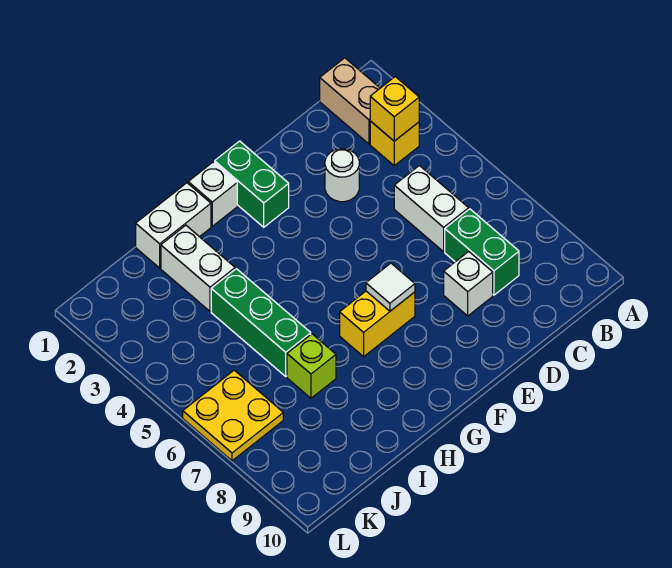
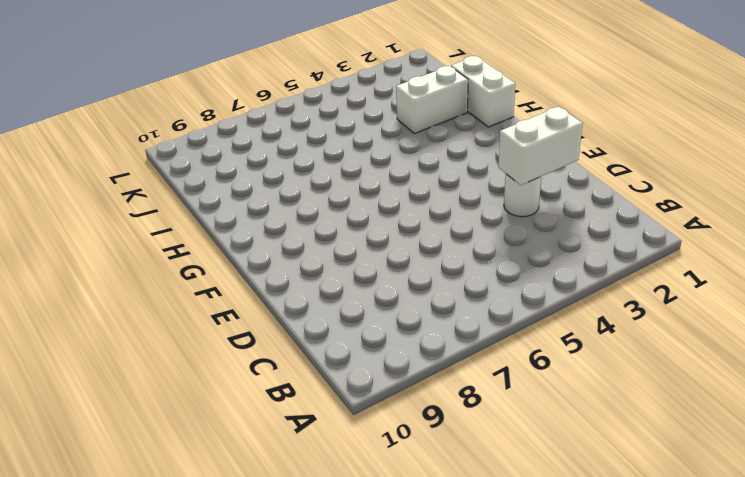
white brick D2:D3 level 2 -> white brick C5:C6 level 1
none -> tan brick B1:B2 level 1
none -> yellow brick B3 level 1
none -> green brick C7:C8 level 1

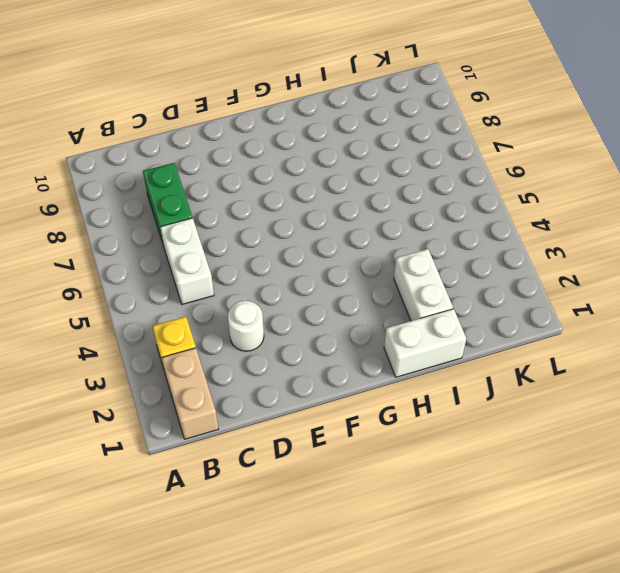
none -> white brick D8 level 1
none -> green brick F1:F2 level 1
none -> yellow brick F7:G7 level 1

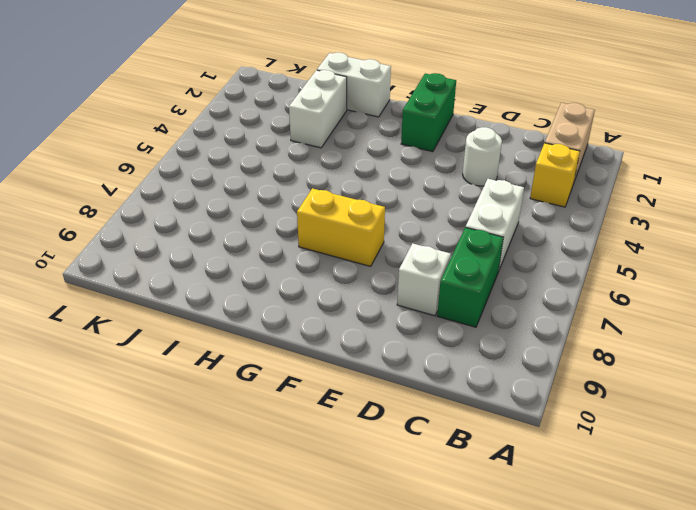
none -> white brick G1 level 1
none -> green brick I4:I6 level 1
none -> lime brick I7 level 1

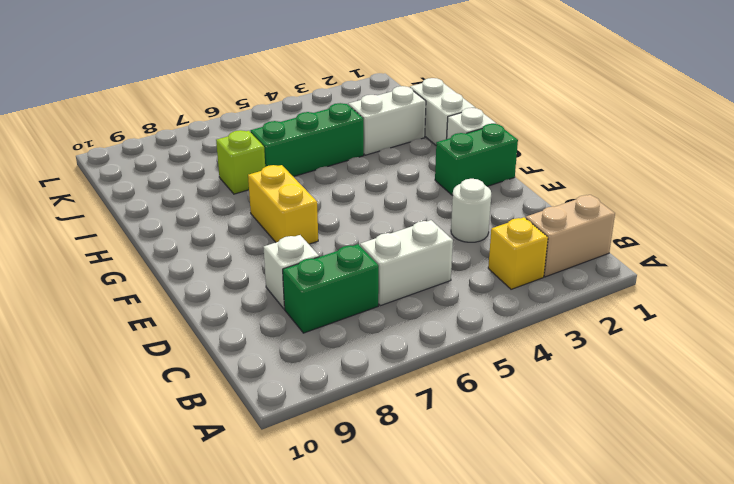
none -> yellow plate K6:L7 level 1
none -> yellow brick B3 level 2
none -> white tile F7 level 2

